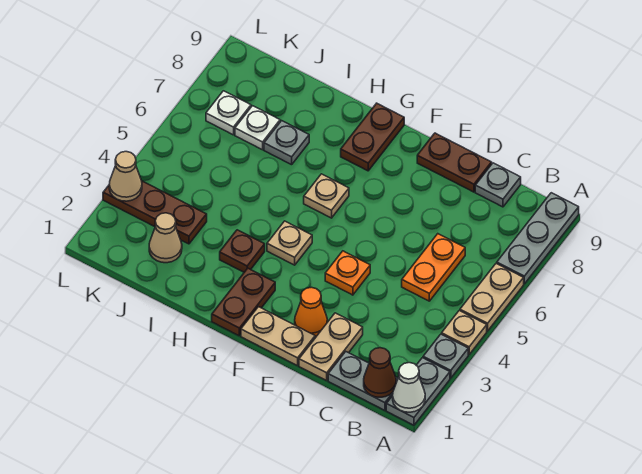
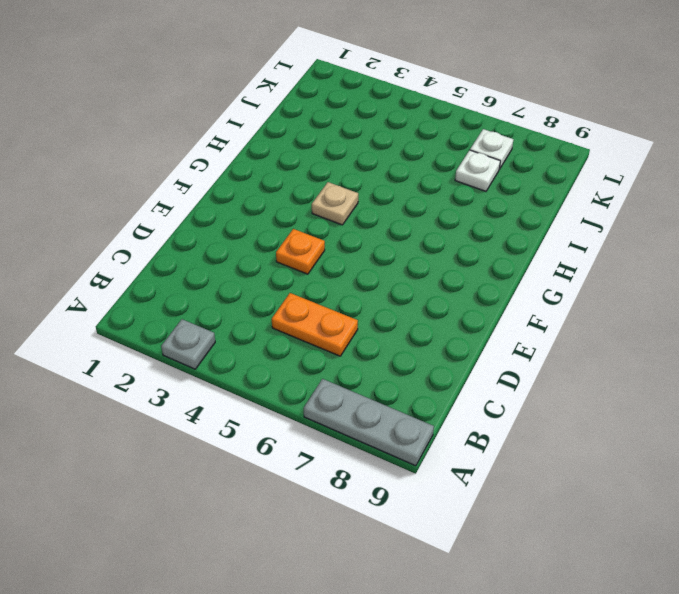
none -> grey plate A1:A2 level 1
none -> tan plate A4 level 1
none -> tan plate A5:A6 level 1

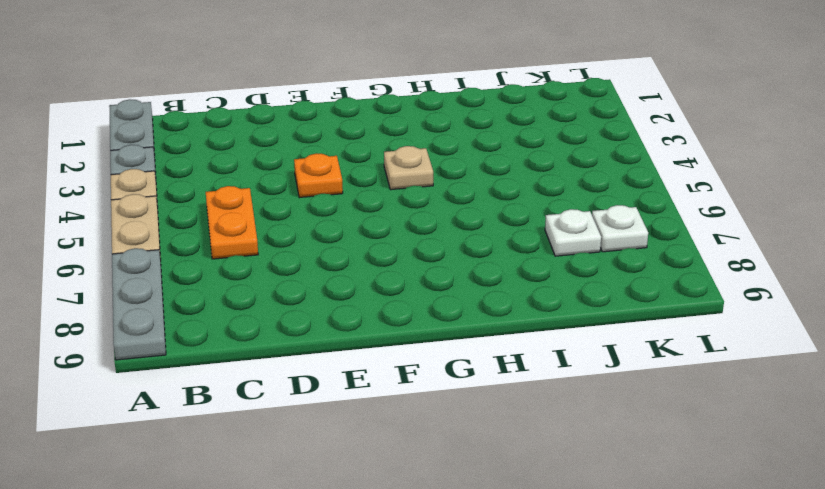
none -> grey plate B1:C1 level 1
none -> grey plate C9 level 1
none -> tan plate D1:D2 level 1

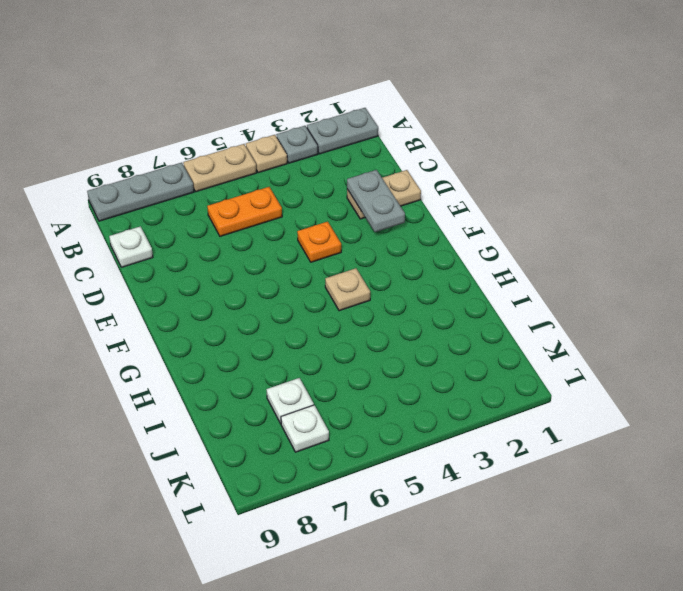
white plate C9 level 1 -> grey plate C9 level 1
grey plate D2:E2 level 2 -> grey plate B1:C1 level 1
none -> brown plate D9:E9 level 1
none -> tan plate E1:F1 level 1
none -> orange cone E2 level 1

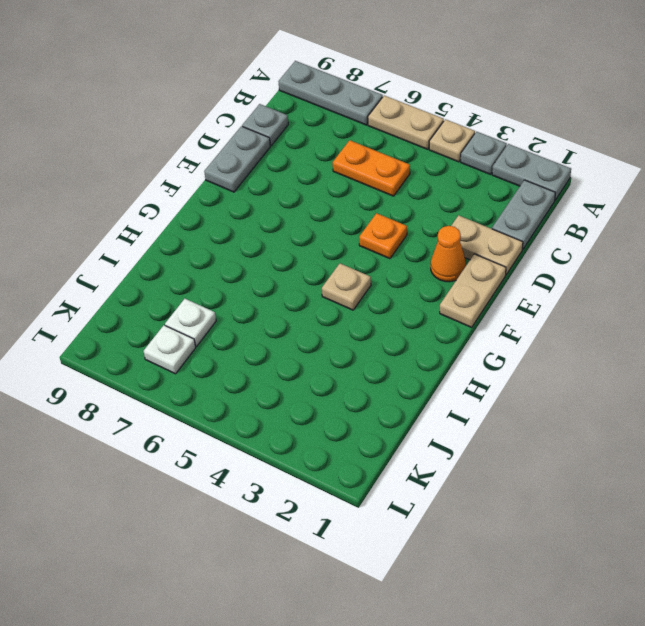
grey plate D9:E9 level 1 -> brown plate D9:E9 level 1
none -> brown plate G1:G2 level 1
none -> tan plate G6 level 1
none -> brown plate G8:G9 level 1

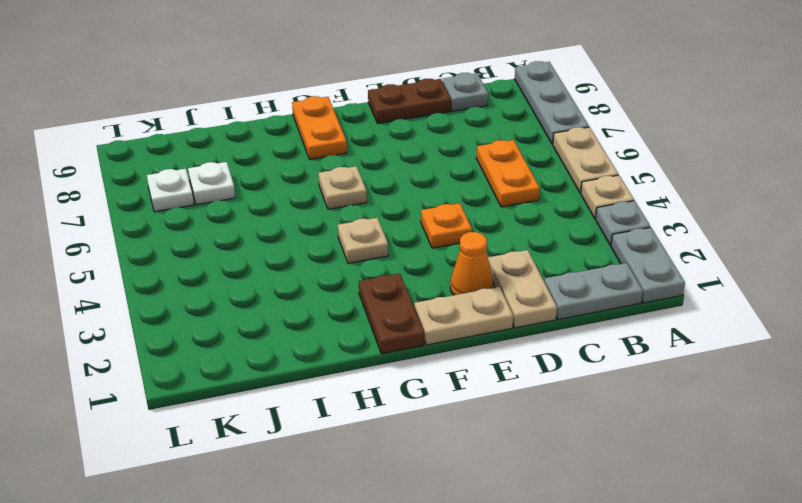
orange plate G8:G9 level 1 -> brown plate G8:G9 level 1
none -> brown plate H3 level 1
none -> grey plate I7 level 1
none -> tan cone J2 level 1

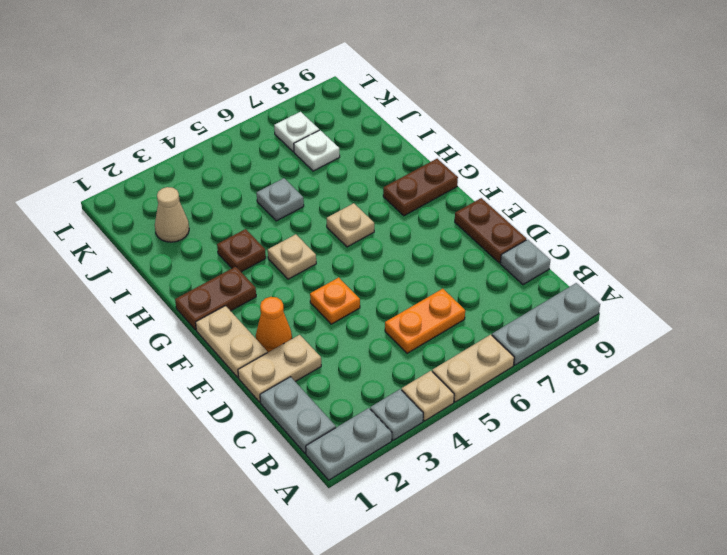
grey plate I5 level 1 -> grey plate I7 level 1
none -> brown plate J3:L3 level 1
none -> white cone A1 level 2
none -> brown cone B1 level 2

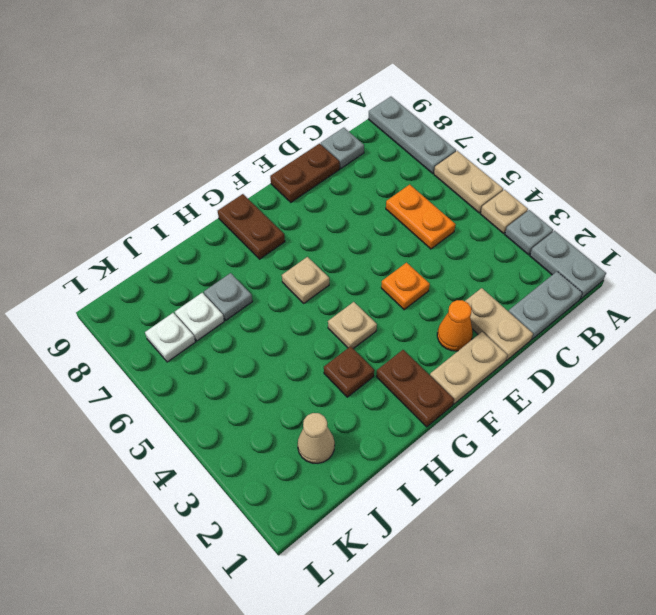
none -> brown plate J3:L3 level 1
none -> white cone A1 level 2
none -> brown cone B1 level 2

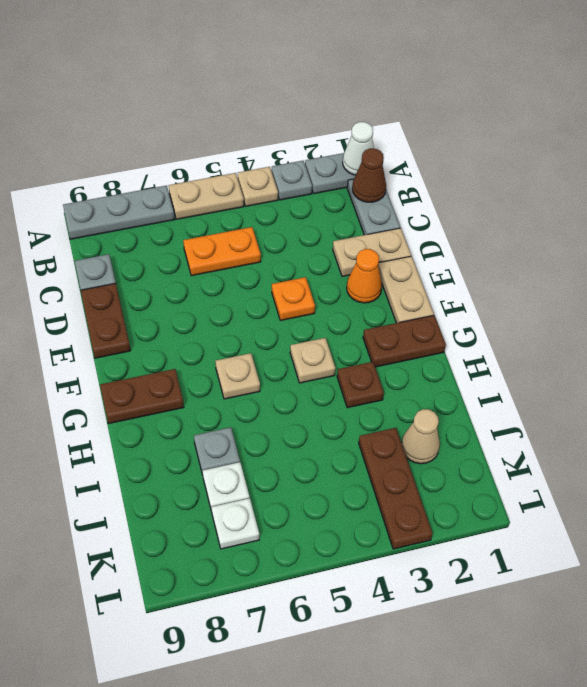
none -> tan cone L3 level 2

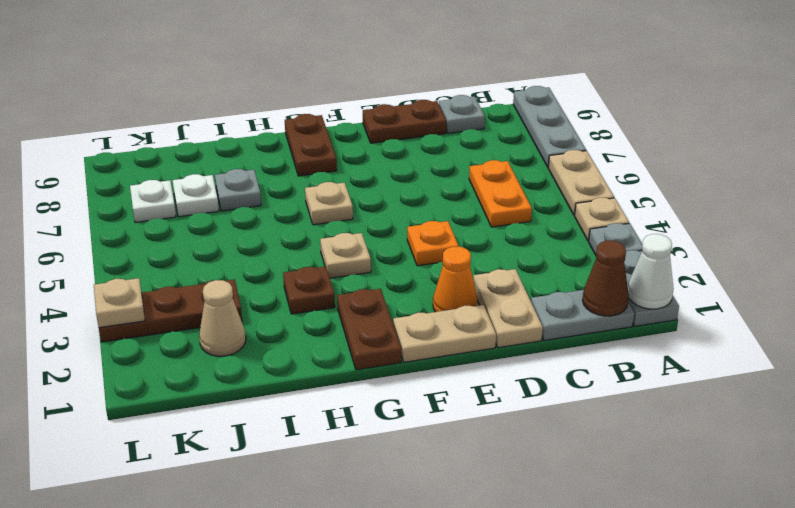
tan plate L3 level 2 -> tan cone L3 level 2

